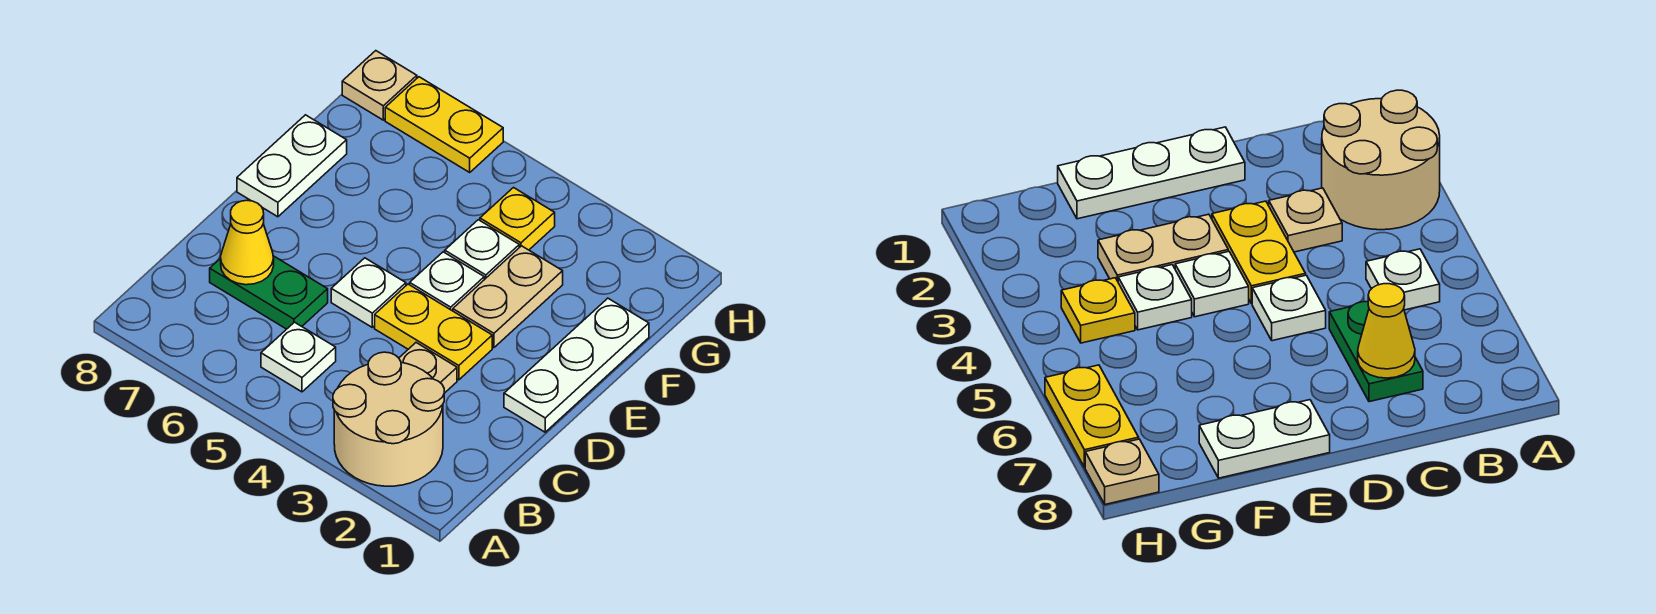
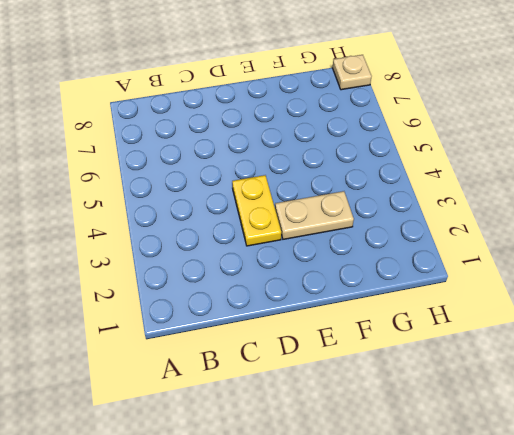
none -> tan round brick A2:B3 level 1
none -> white plate B5 level 1
none -> tan plate C3 level 1

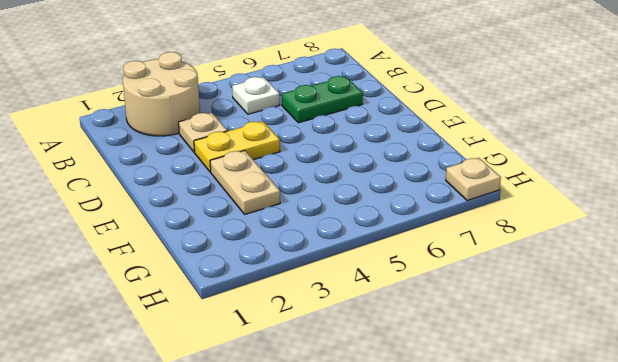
none -> white plate D1:F1 level 1
none -> white plate D5 level 1
none -> white plate E4 level 1

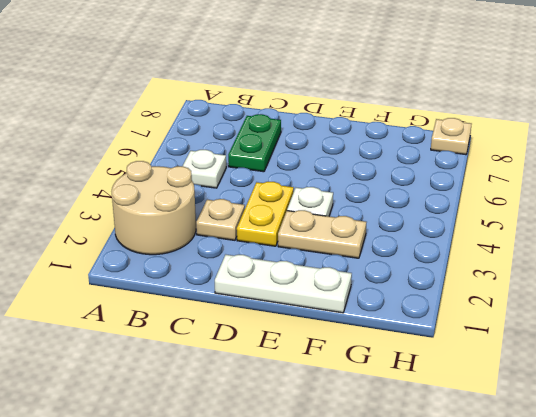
none -> white plate D5 level 1
none -> white plate E8:F8 level 1
none -> white plate F4 level 1

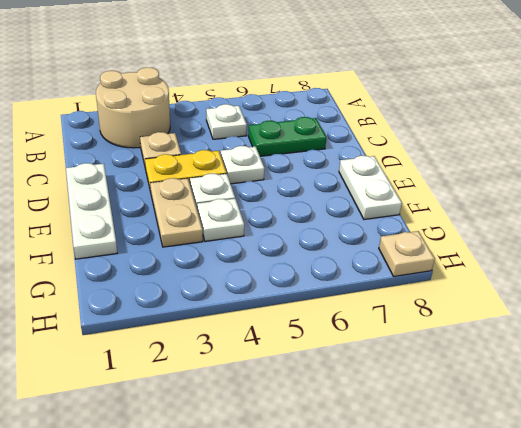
none -> yellow plate G4 level 1
none -> yellow plate H6:H7 level 1
none -> yellow cone C7 level 2

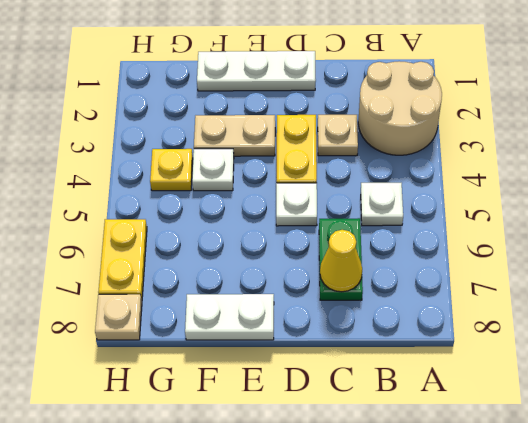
none -> white plate E4 level 1

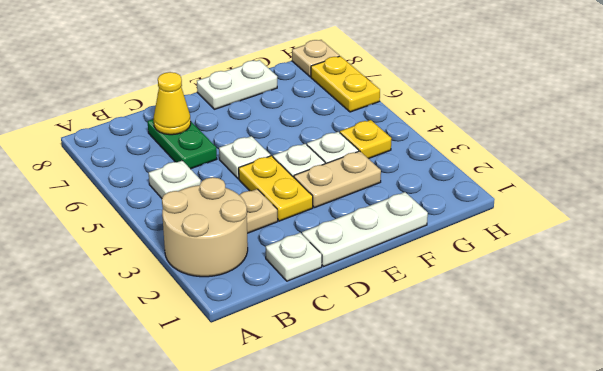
white plate C1 level 1 -> none

